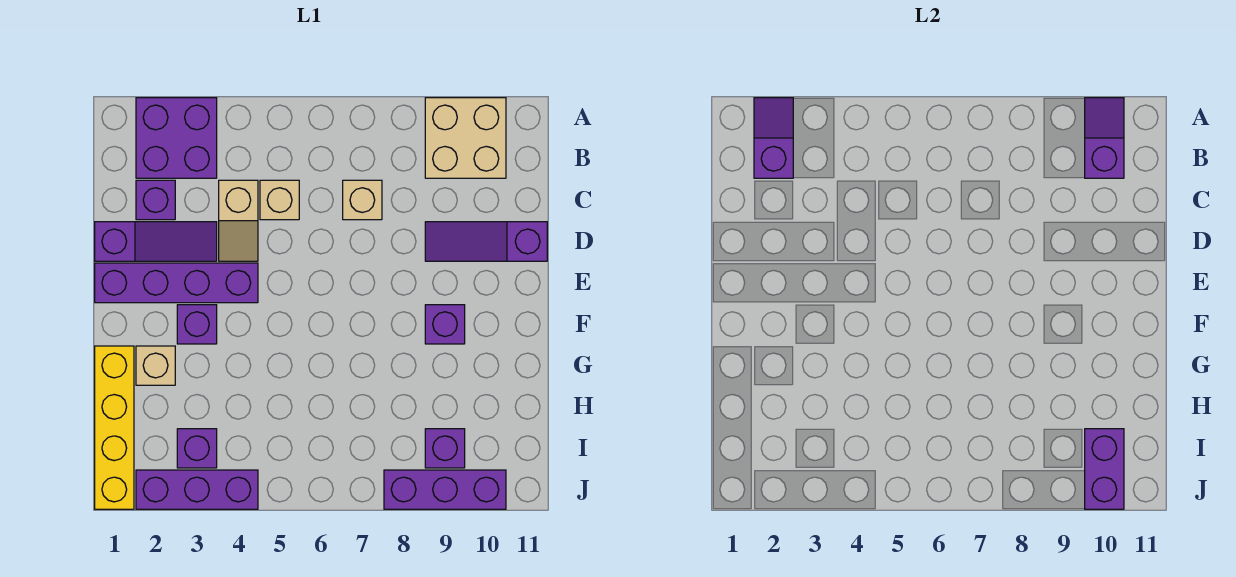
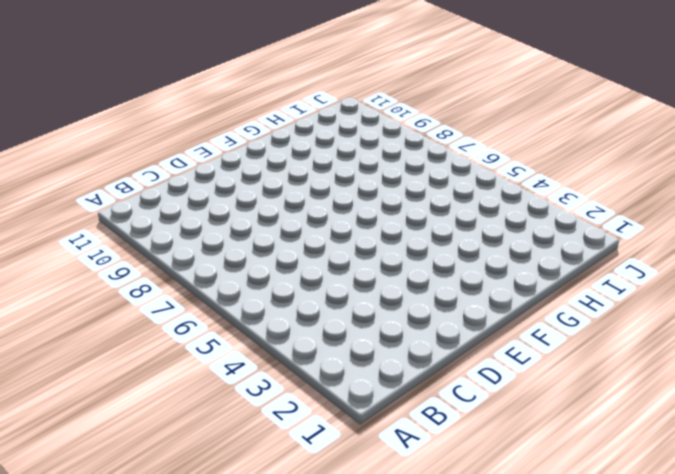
none -> purple brick A2:B3 level 1
none -> tan brick A9:B10 level 1
none -> purple brick C2 level 1

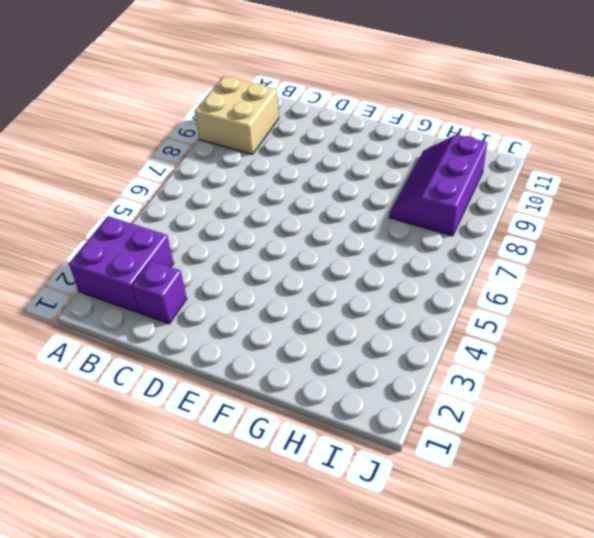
purple slope H8:I10 level 1 top I -> purple brick I9 level 1
none -> tan slope C4:D4 level 1 top C
none -> tan brick C5 level 1
none -> tan brick C7 level 1

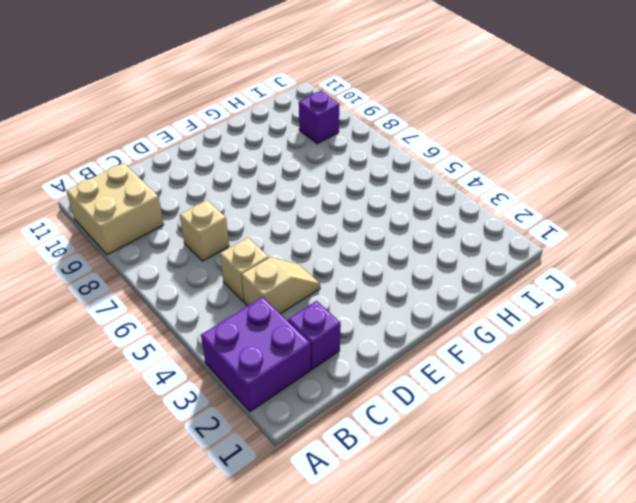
none -> purple slope D1:D3 level 1 top 1
none -> purple slope D9:D11 level 1 top 11
none -> purple brick E1:E4 level 1

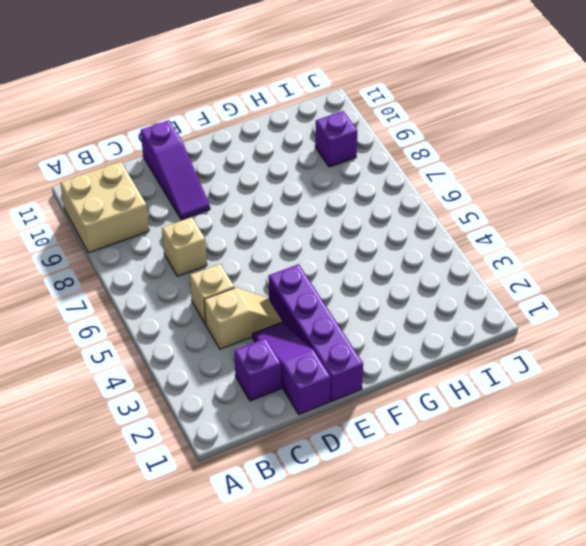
none -> purple brick A2:B3 level 1
none -> purple brick F3 level 1
none -> purple brick F9 level 1

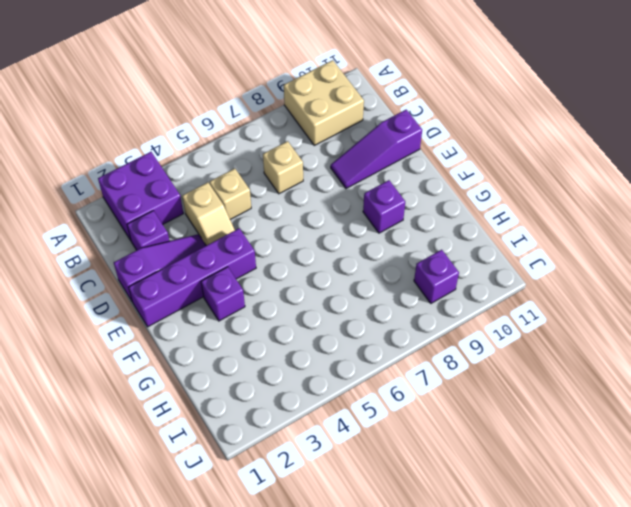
none -> yellow brick G1:J1 level 1
none -> tan brick G2 level 1
none -> purple brick I3 level 1

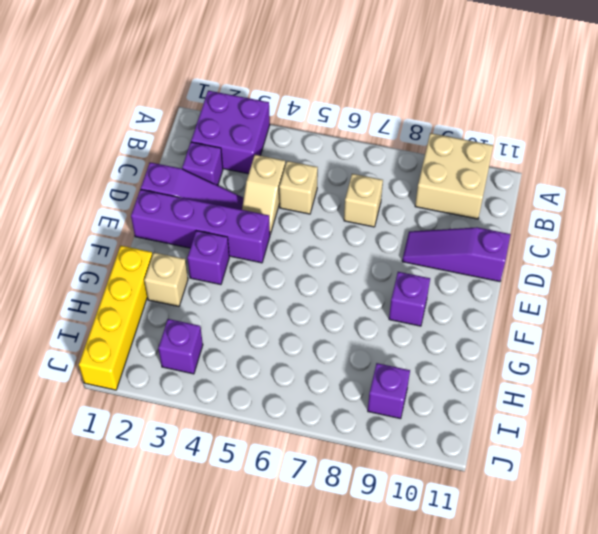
none -> purple brick J2:J4 level 1
none -> purple brick J8:J10 level 1
none -> purple slope A2:B2 level 2 top B

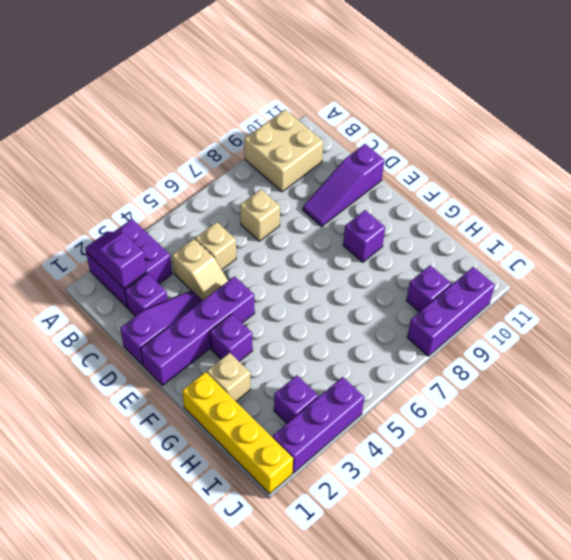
none -> purple slope A10:B10 level 2 top B
none -> purple brick I10:J10 level 2

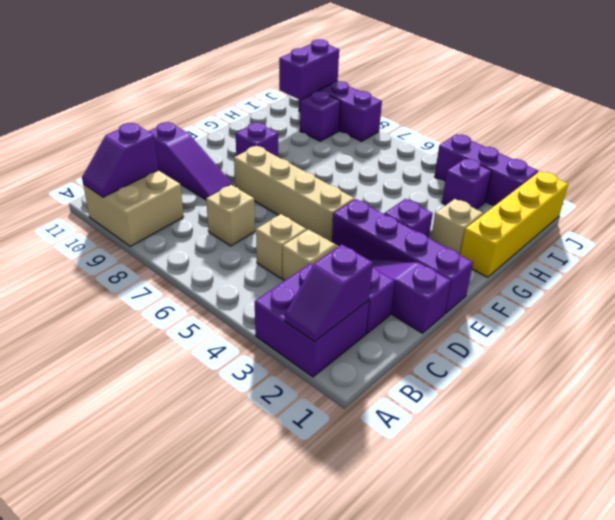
tan brick E5:E8 level 1 -> none

